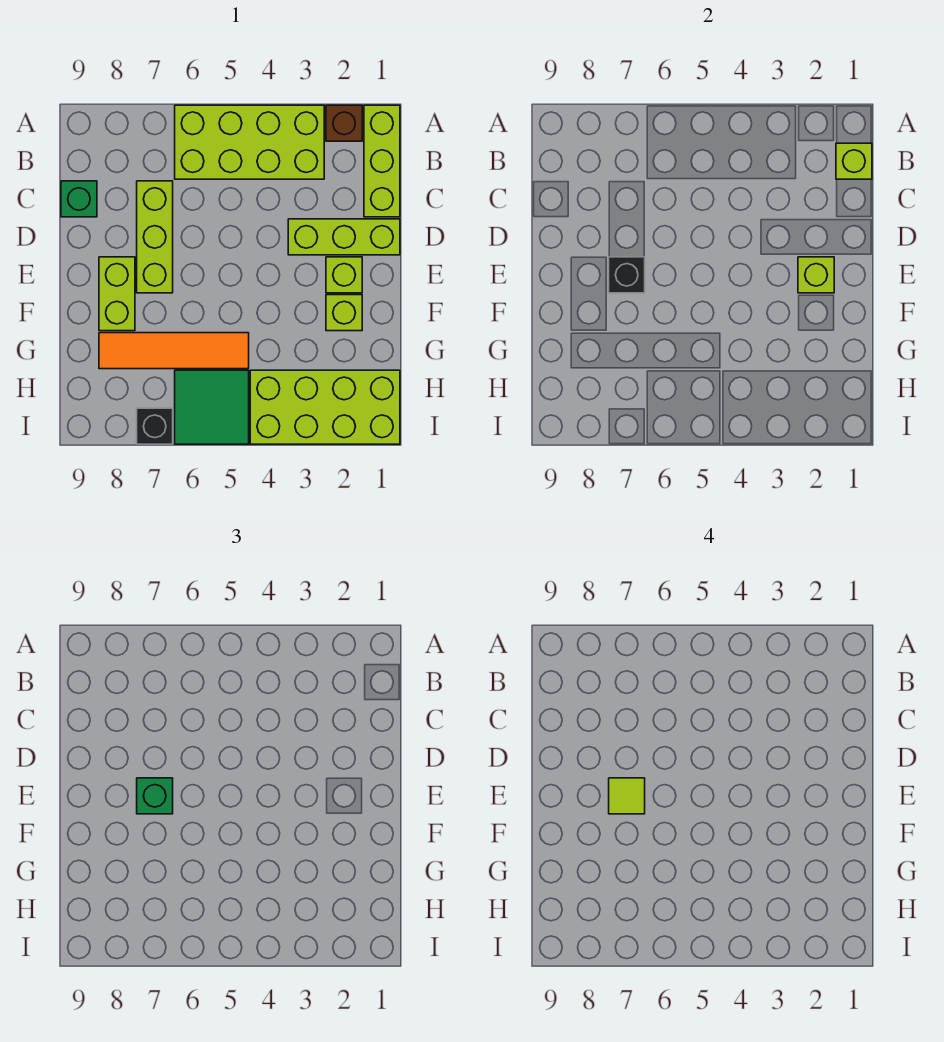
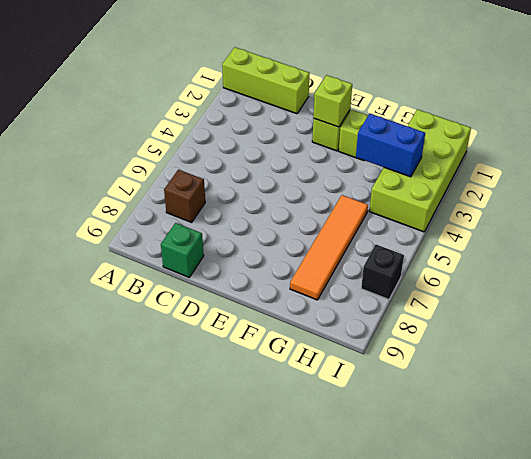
brown brick B7 level 1 -> brown brick A2 level 1
blue brick G3:H3 level 2 -> none
none -> lime brick A3:B6 level 1
none -> lime brick C7:E7 level 1
none -> lime brick D1:D3 level 1

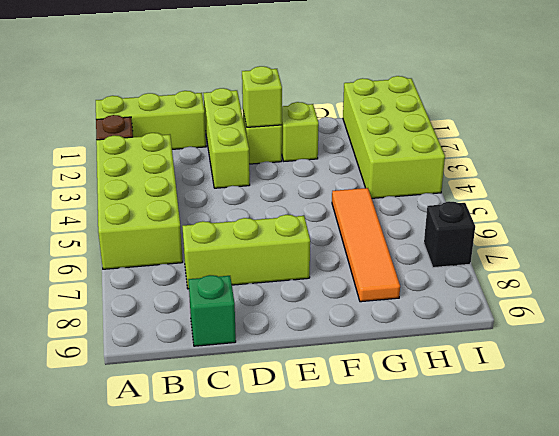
none -> lime brick E8:F8 level 1
none -> green tile H5:I6 level 1
none -> lime brick B1 level 2

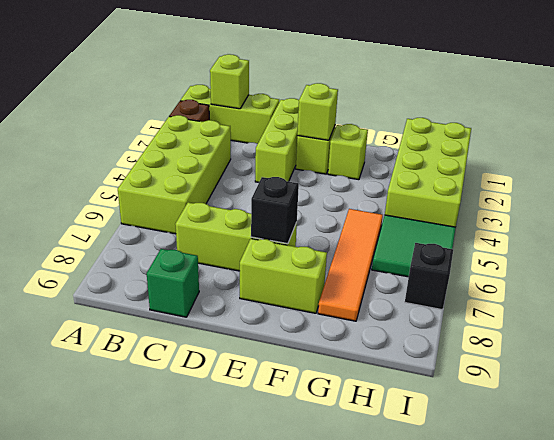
none -> green brick E7 level 3
none -> lime tile E7 level 4

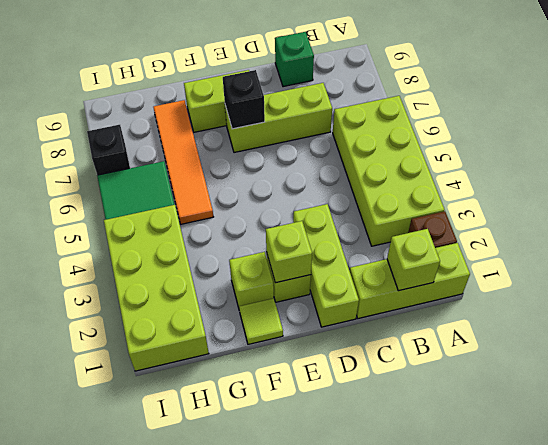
lime tile F1 level 1 -> lime tile E7 level 4
none -> green brick E7 level 3

